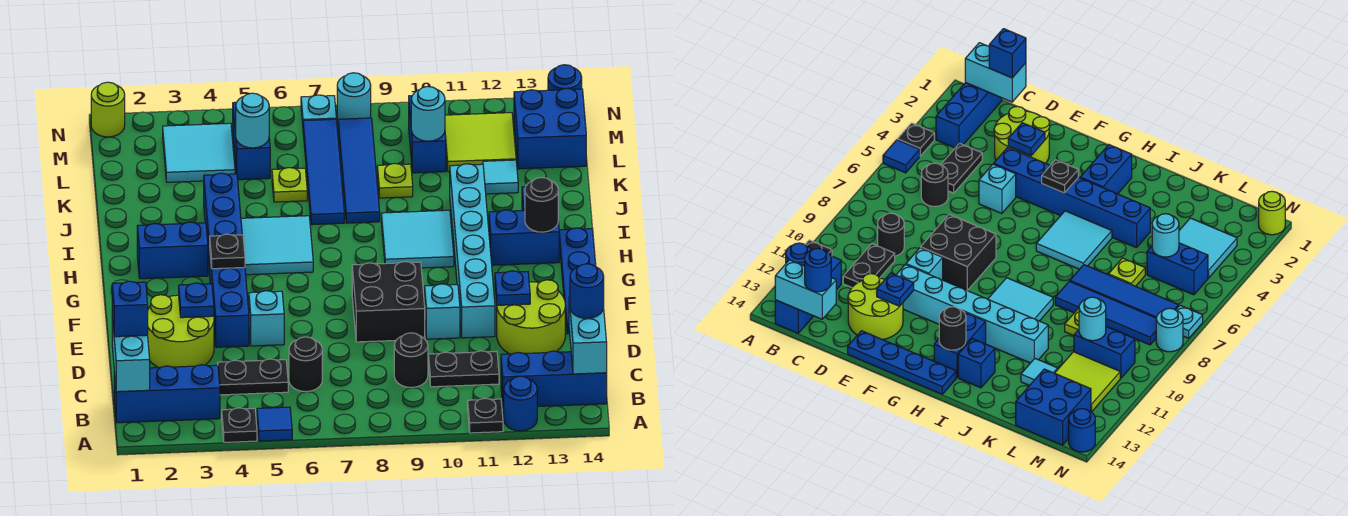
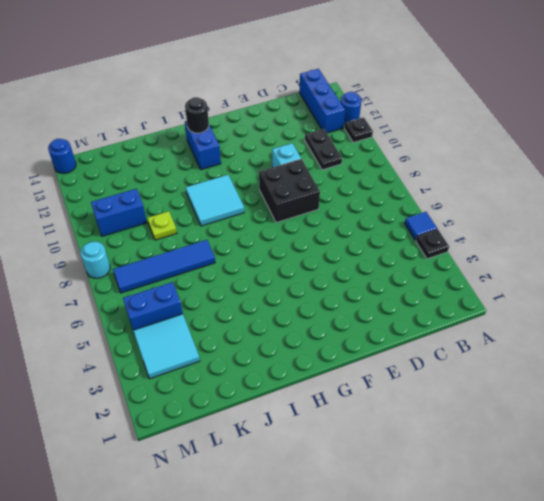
none -> blue brick B1:B3 level 1
none -> black plate C4:C5 level 1
none -> black round brick C6 level 1
none -> black round brick C9 level 1

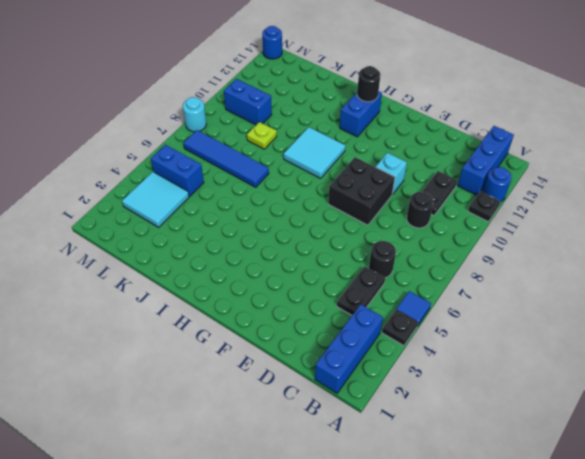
none -> lime round brick D2:E3 level 1
none -> lime round brick D12:E13 level 1
none -> blue brick E4:J4 level 1
none -> cyan brick E5 level 1

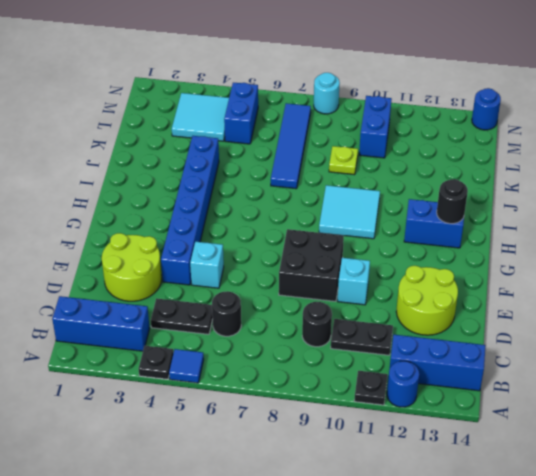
none -> cyan brick E11:J11 level 1
none -> blue plate E14:H14 level 1
none -> blue brick H2:H3 level 1
none -> cyan tile H5:I6 level 1

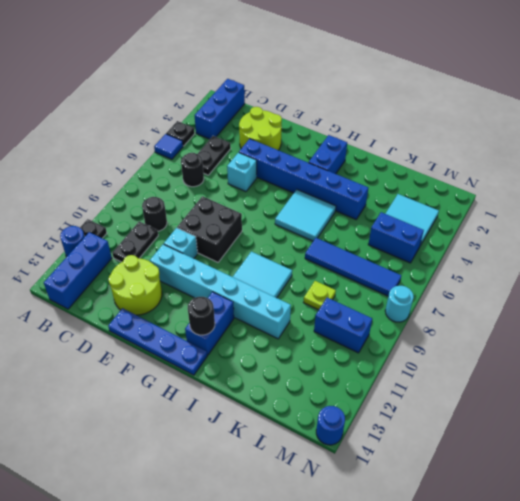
none -> blue brick I13 level 1
none -> blue tile J8:M8 level 1
none -> lime plate K6 level 1
none -> cyan tile K12 level 1

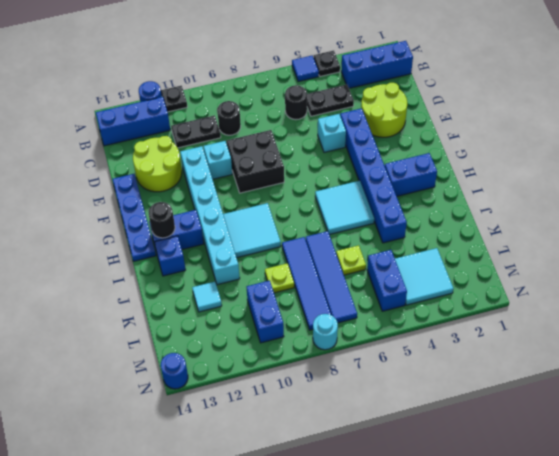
none -> lime tile L11:M12 level 1
none -> blue brick L13:M14 level 1
none -> lime round brick N1 level 1
none -> cyan plate N7 level 1

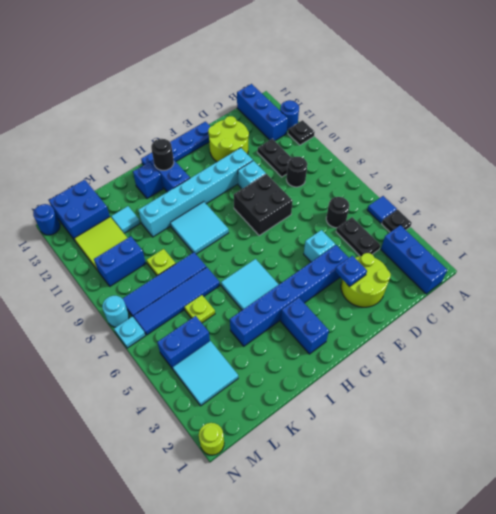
none -> cyan brick B1:C1 level 2
none -> cyan brick B14:C14 level 2
none -> blue plate E12 level 2
none -> black plate G4 level 2

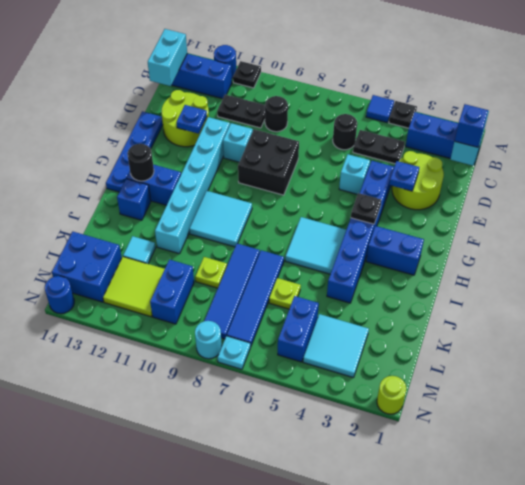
none -> cyan round brick L5 level 2
none -> cyan round brick L10 level 2
none -> blue round brick C14 level 3

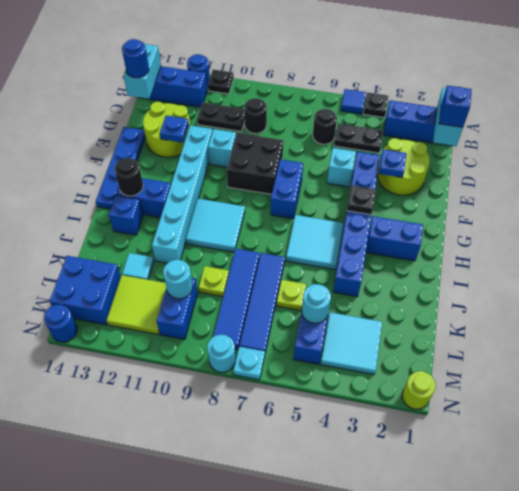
blue brick F7:G7 level 1 -> none

